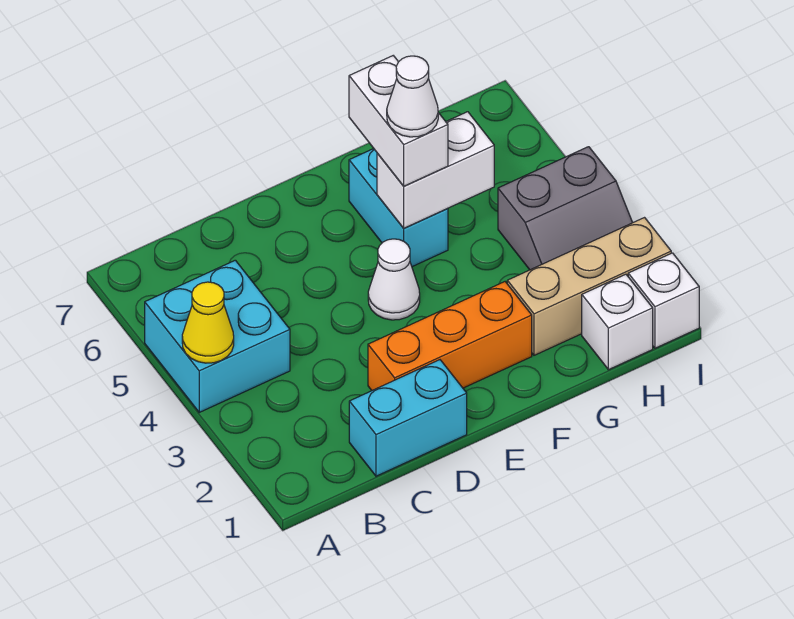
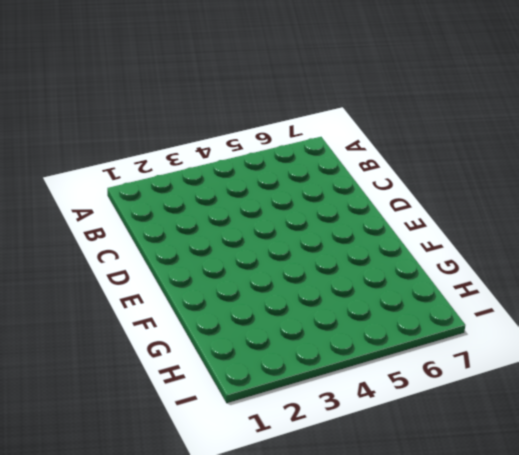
none -> cyan brick A4:B5 level 1
none -> cyan brick C1:D1 level 1
none -> orange brick D2:F2 level 1

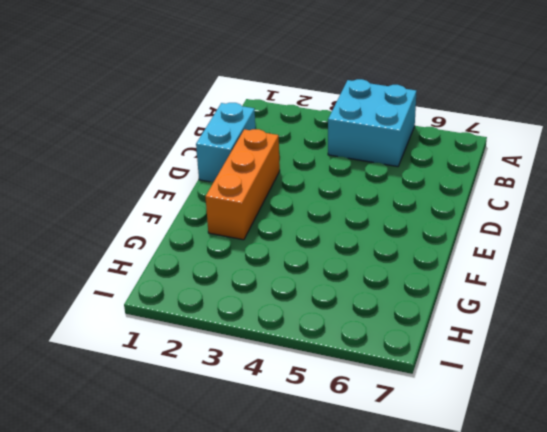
none -> white cone E4 level 1
none -> cyan brick F5:F6 level 1
none -> tan brick G2:I2 level 1

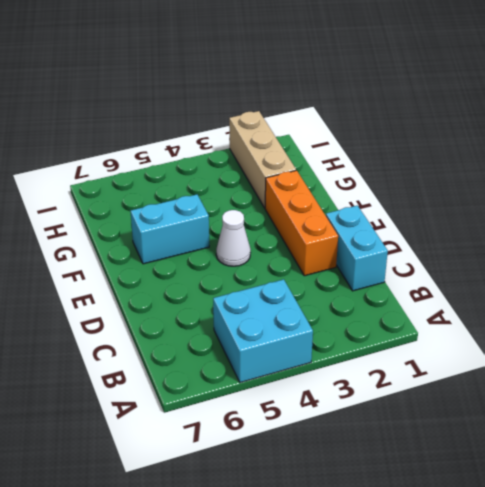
none -> white brick H1 level 1
none -> grey slope H3:I4 level 1 top 4
none -> white brick I1 level 1

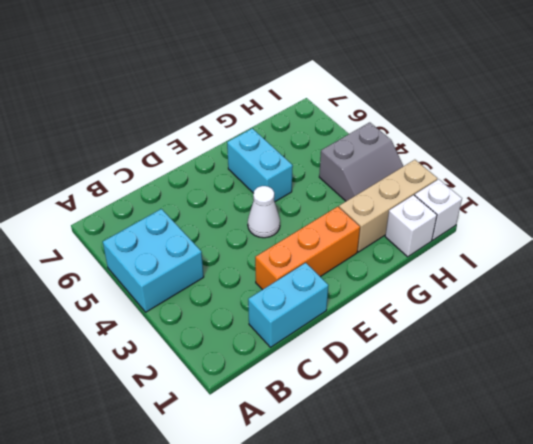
none -> yellow cone A4 level 2
none -> white brick F5:G5 level 2
none -> white brick F5:F6 level 3

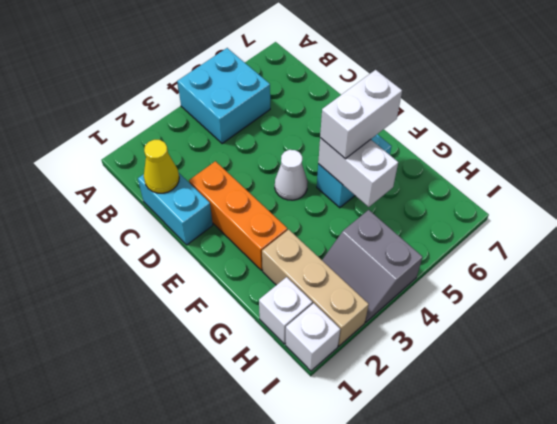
yellow cone C1 level 2 -> yellow cone A4 level 2
none -> white cone F5 level 4

